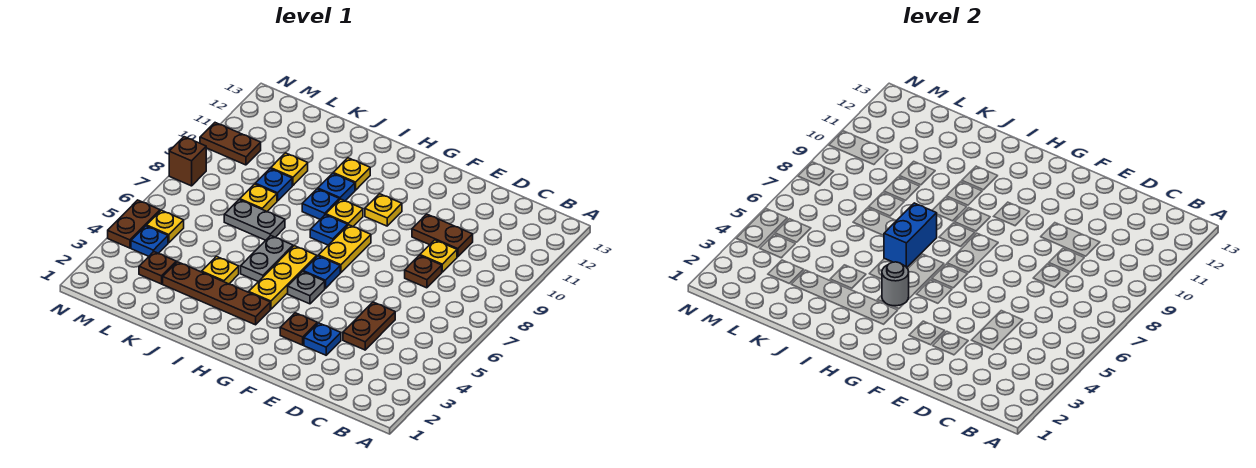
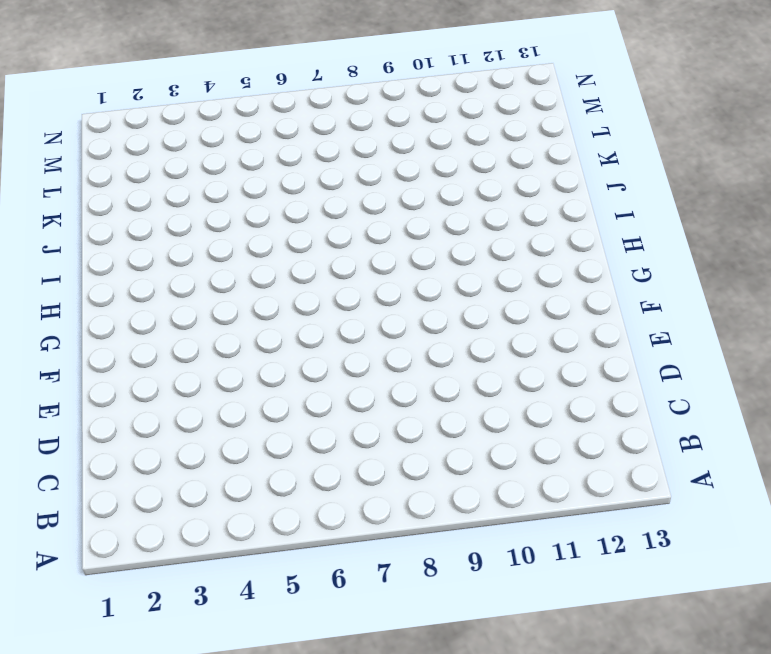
none -> brown plate D4:D5 level 1
none -> brown plate D8 level 1
none -> yellow plate D9 level 1
none -> brown plate D10:E10 level 1

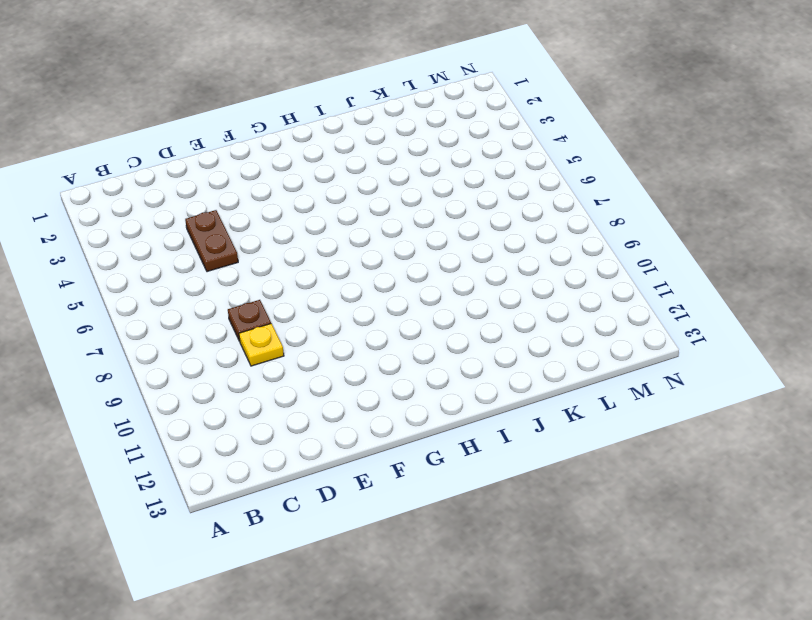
none -> brown plate D10:E10 level 1
none -> blue plate E3 level 1
none -> brown plate F3 level 1
none -> grey plate G5 level 1

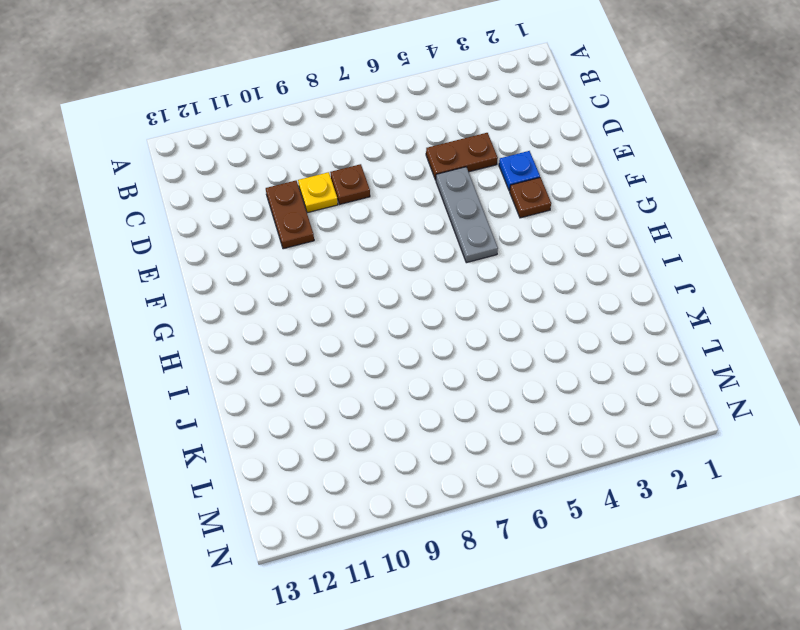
grey plate E5:G5 level 1 -> grey plate G5 level 1
none -> blue plate G6 level 1
none -> yellow plate G7:G8 level 1
none -> yellow plate G10 level 1
none -> brown plate H3:K3 level 1

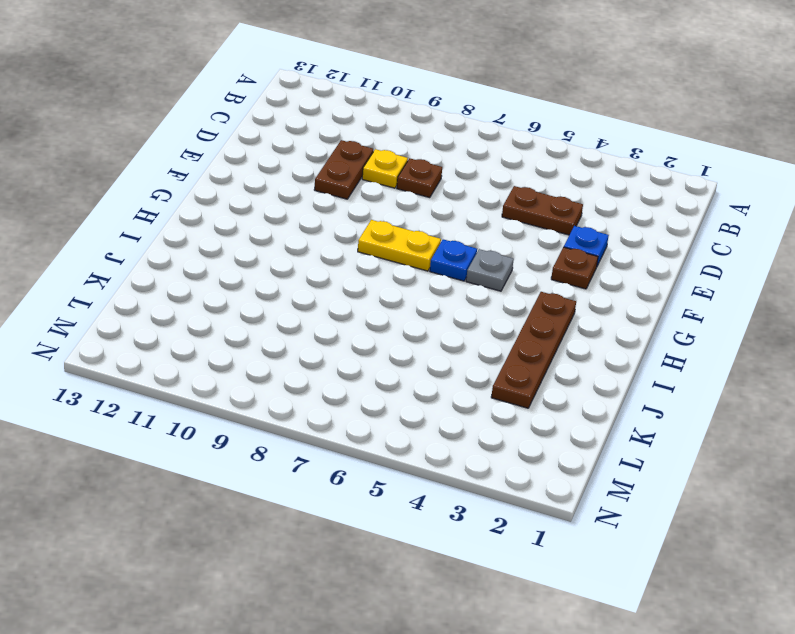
none -> yellow plate G10 level 1
none -> yellow plate H4:H6 level 1
none -> blue plate H8 level 1
none -> yellow plate H9 level 1

